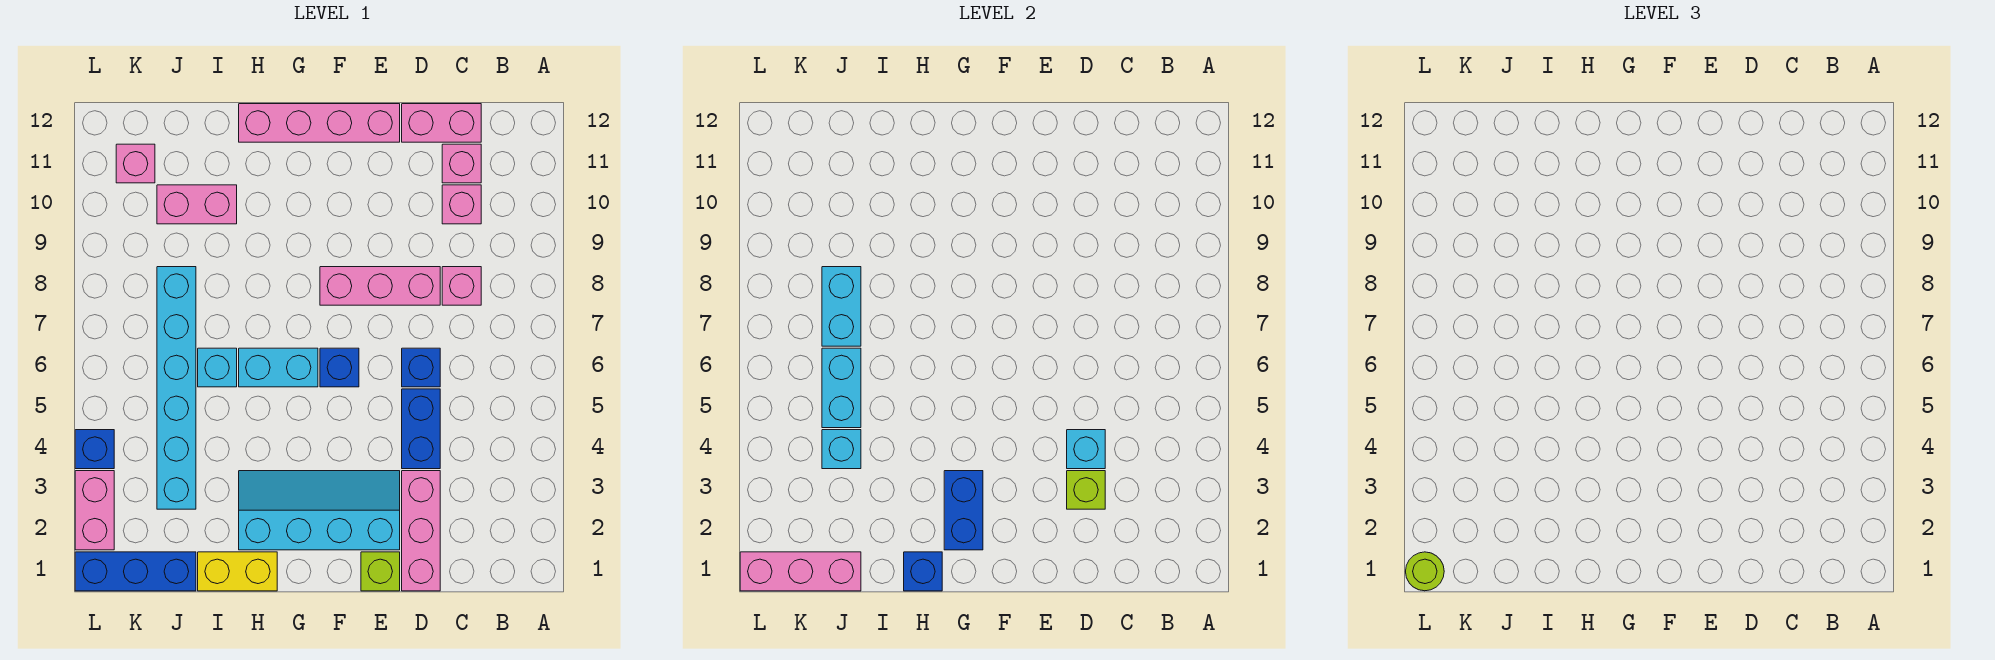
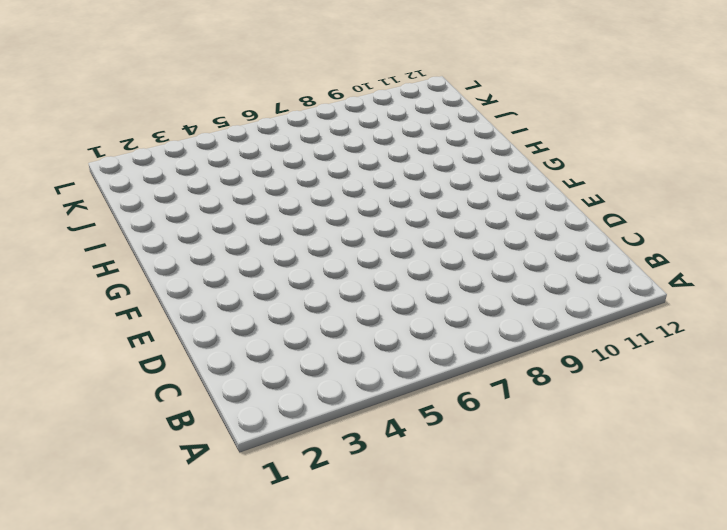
none -> pink brick C8 level 1
none -> pink brick C10 level 1
none -> pink brick C11 level 1
none -> pink brick C12:D12 level 1

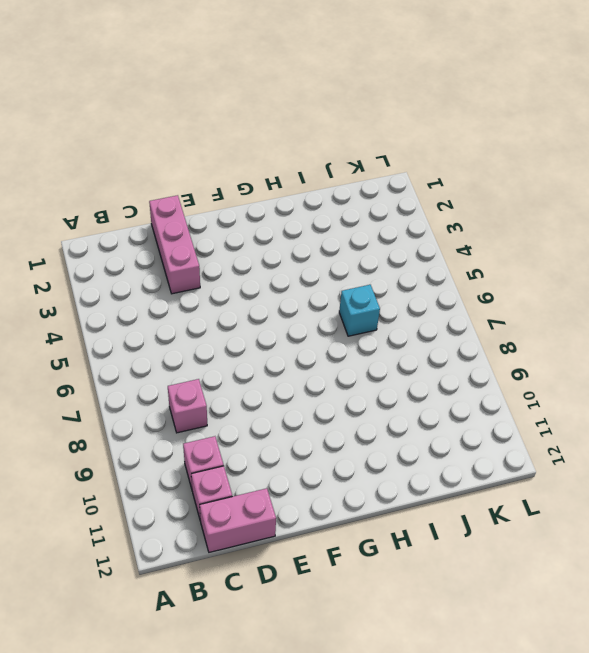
none -> blue brick D4:D5 level 1
none -> blue brick D6 level 1
none -> pink brick D8:F8 level 1
none -> lime brick E1 level 1

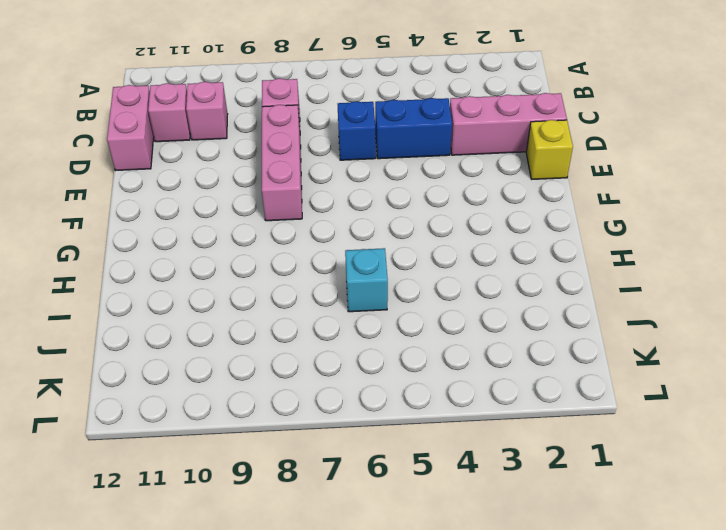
yellow brick E1 level 1 -> lime brick E1 level 1
none -> cyan slope E2:H3 level 1 top 2
none -> pink brick E12:H12 level 1
none -> blue brick F6 level 1
none -> cyan brick G6:H6 level 1

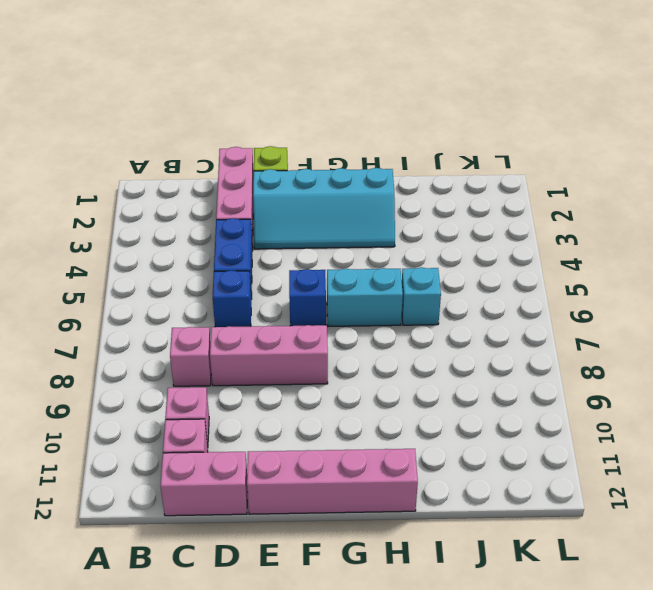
none -> yellow brick H1:I1 level 1
none -> pink brick I10:J10 level 1
none -> blue brick J1:L1 level 1
none -> cyan brick J3:J8 level 1

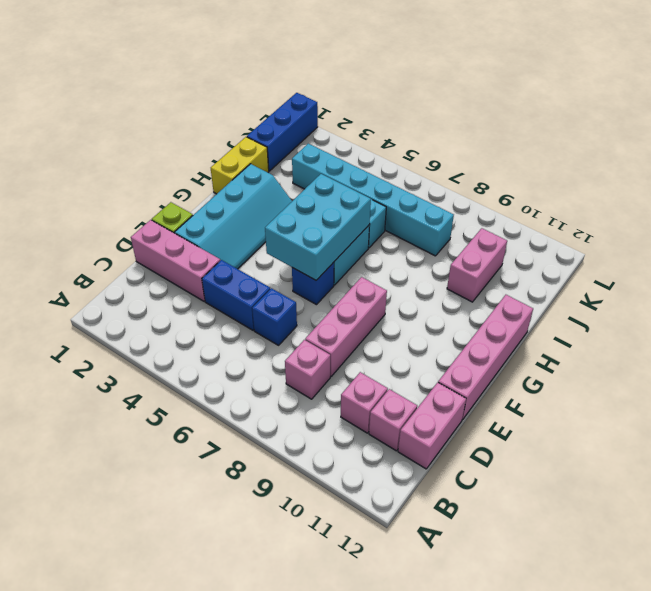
cyan brick F5:H6 level 2 -> none
none -> pink brick K11 level 1
none -> pink brick L2:L3 level 1
none -> blue brick L4 level 1
none -> lime brick D3 level 2

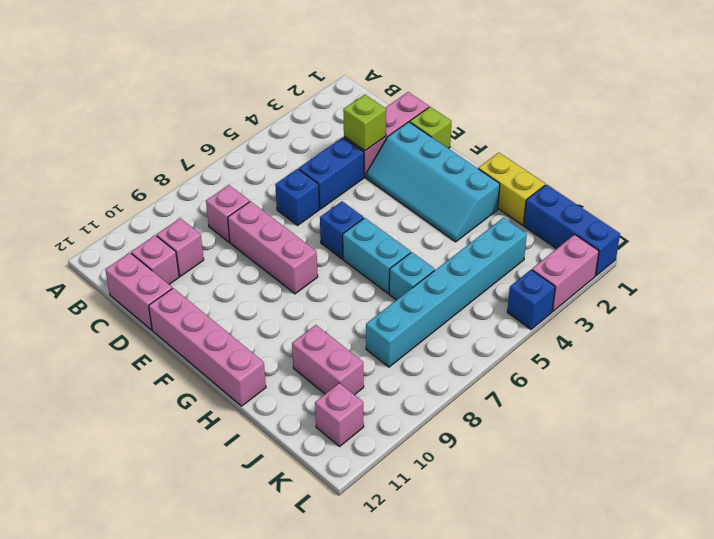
none -> cyan brick D4 level 2
none -> blue brick G2:G3 level 2
none -> blue brick H1 level 2
none -> pink brick J1:L1 level 2

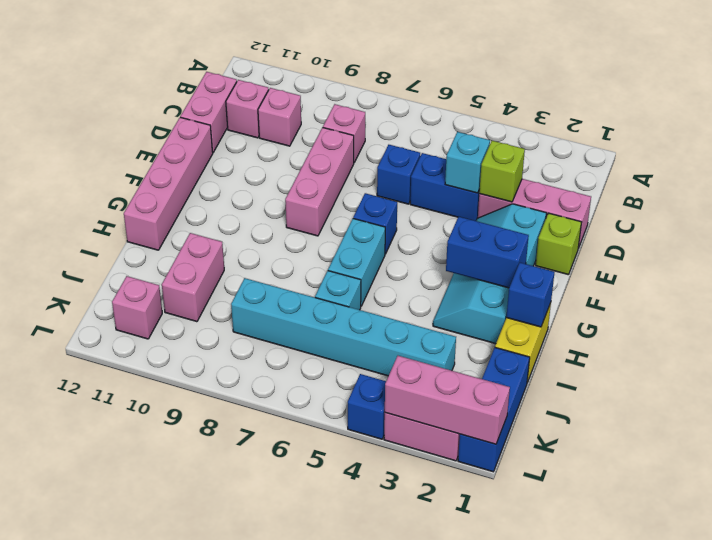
pink brick L1:L3 level 2 -> pink brick J1:L1 level 2
none -> cyan brick J4 level 2
none -> cyan brick J5:J6 level 2
none -> cyan brick J7:J8 level 2
none -> lime round brick L1 level 3

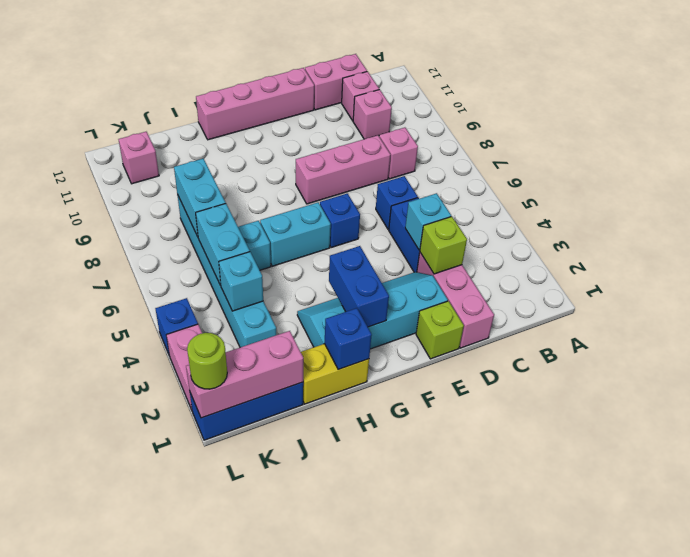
none -> pink brick I10:J10 level 1

